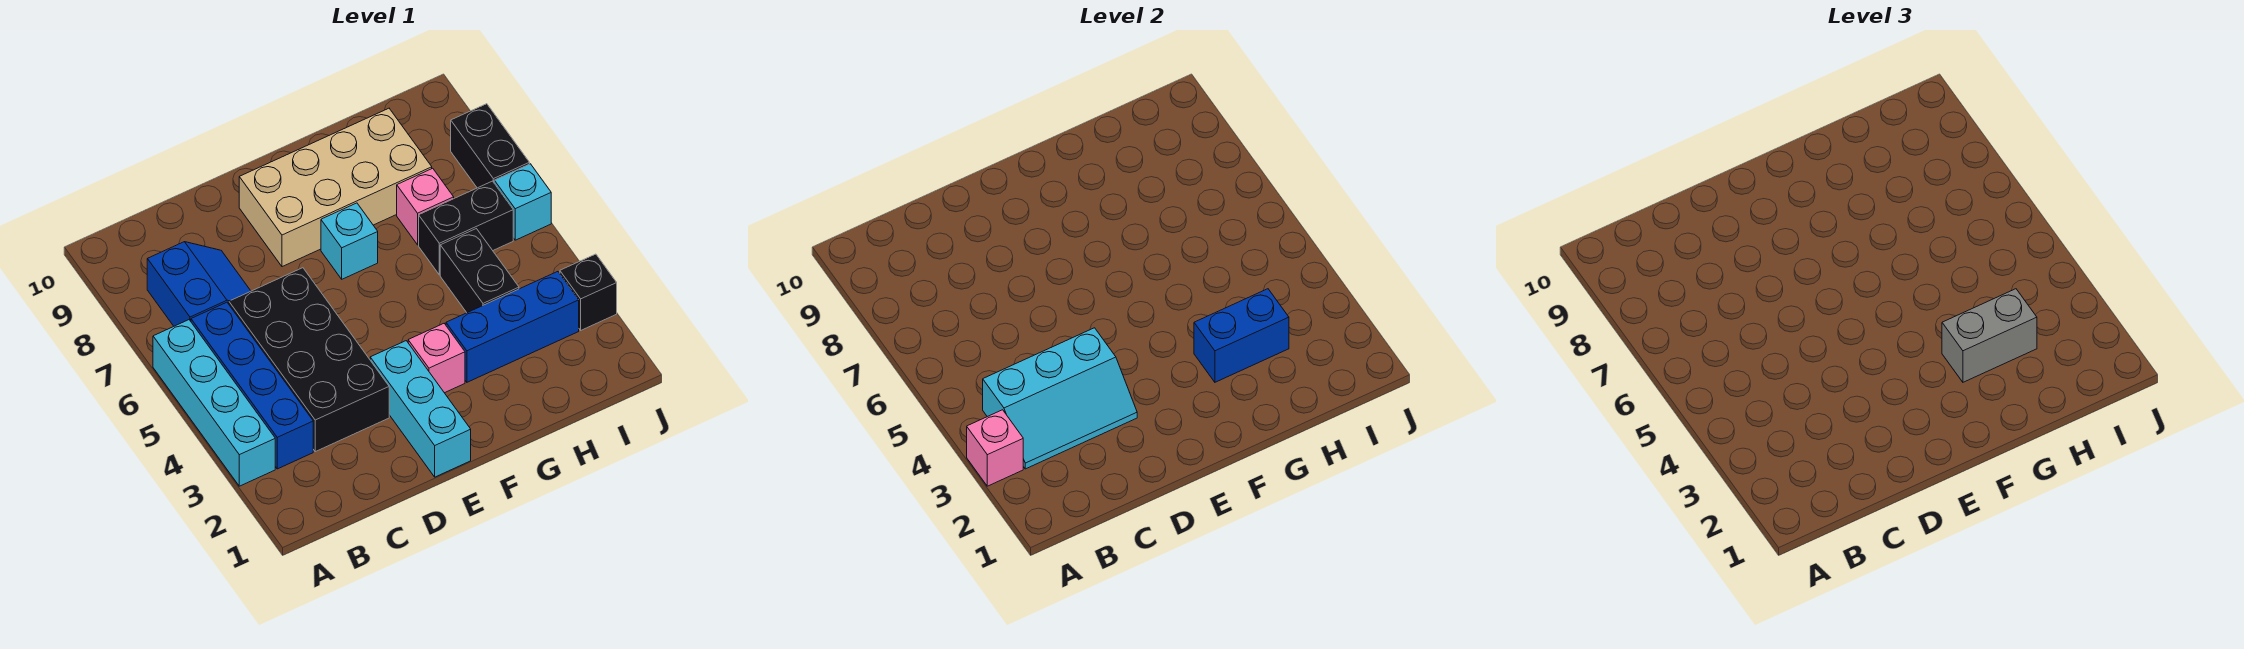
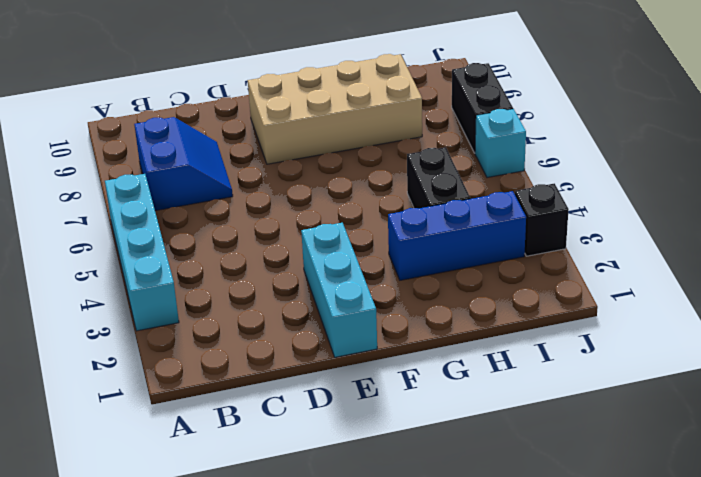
none -> blue brick B3:B6 level 1
none -> black brick C3:D6 level 1
none -> pink brick F3 level 1

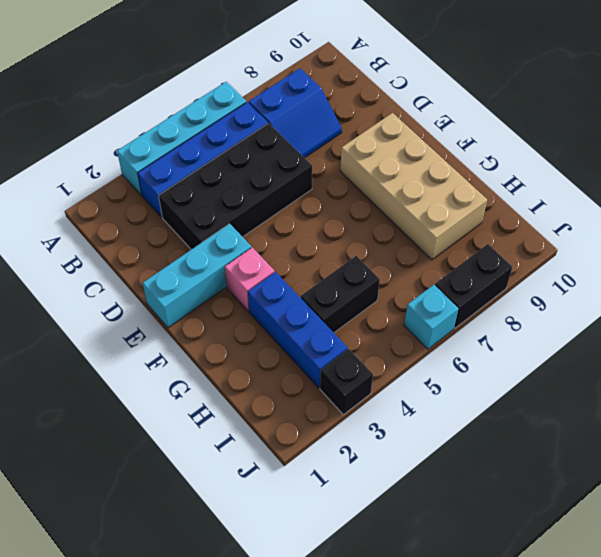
none -> cyan brick F7 level 1
none -> black brick H6:I6 level 1
none -> pink brick H7 level 1

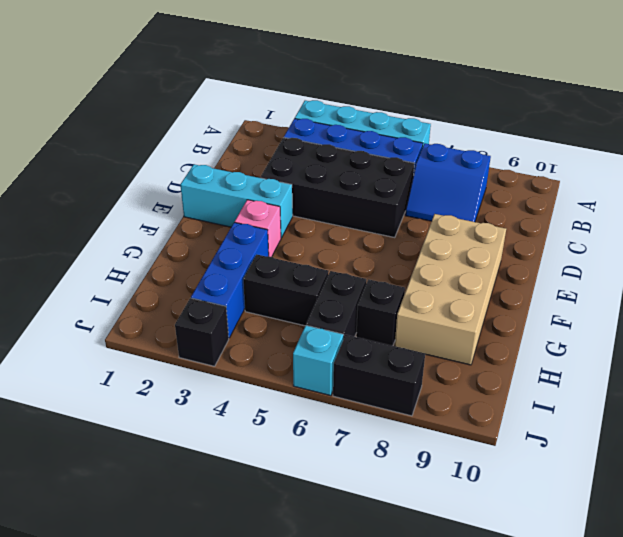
black brick H7 level 1 -> pink brick H7 level 1
none -> cyan brick F7 level 1
none -> pink brick A3 level 2
none -> cyan slope B3:D4 level 2 top 4

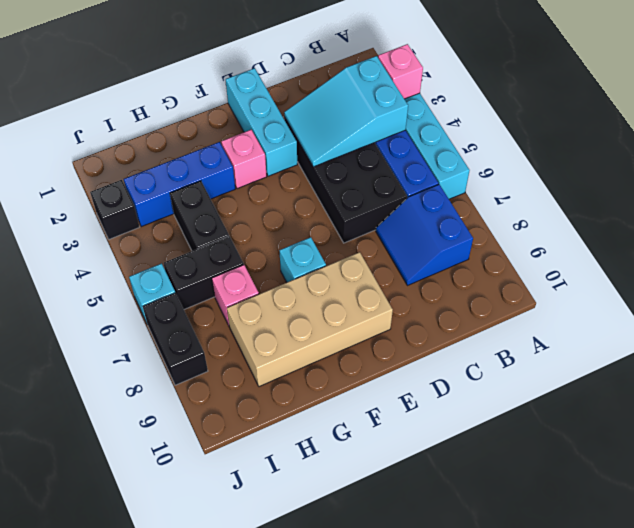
cyan slope B3:D4 level 2 top B -> cyan slope B3:D4 level 2 top 4
none -> blue brick G3:H3 level 2
none -> grey brick G3:H3 level 3

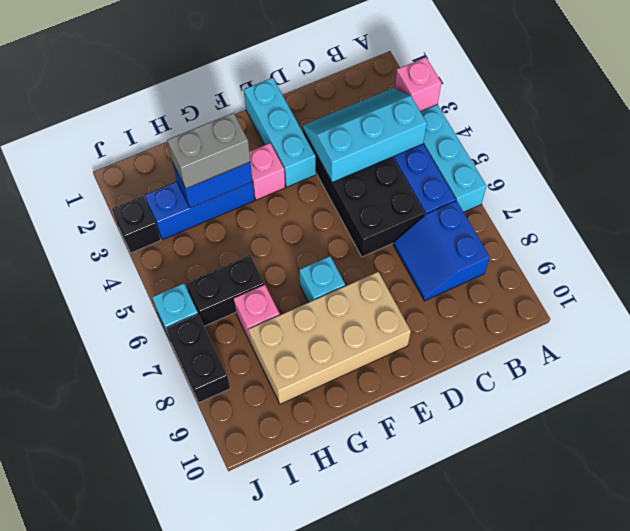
none -> black brick H4:H5 level 1

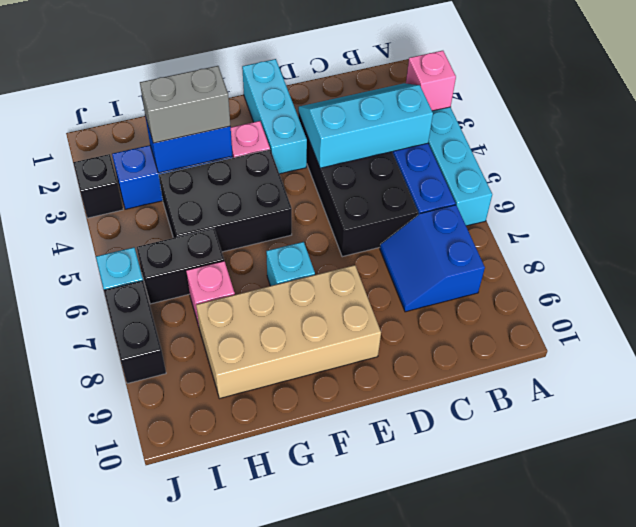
black brick F4:H5 level 1 -> black brick H4:H5 level 1

